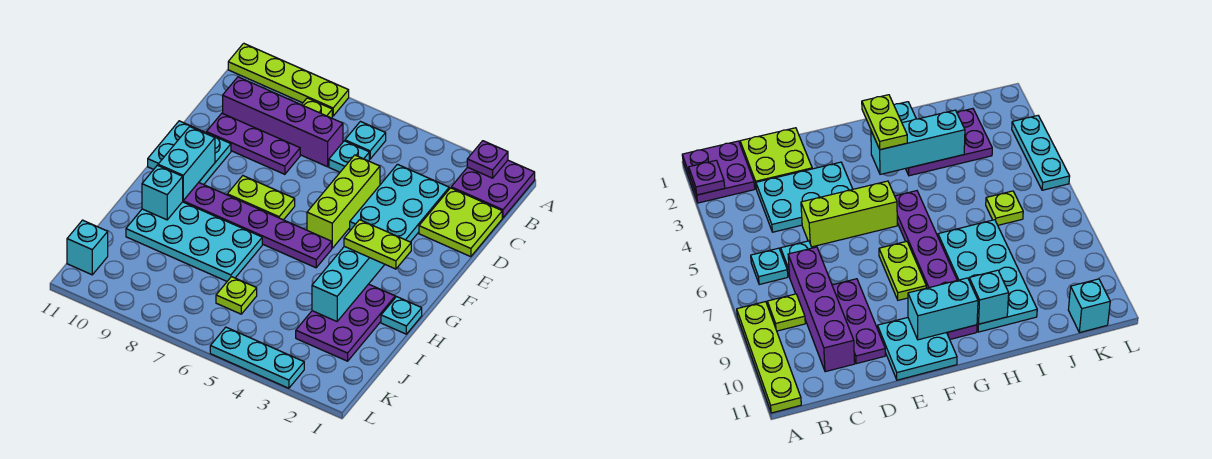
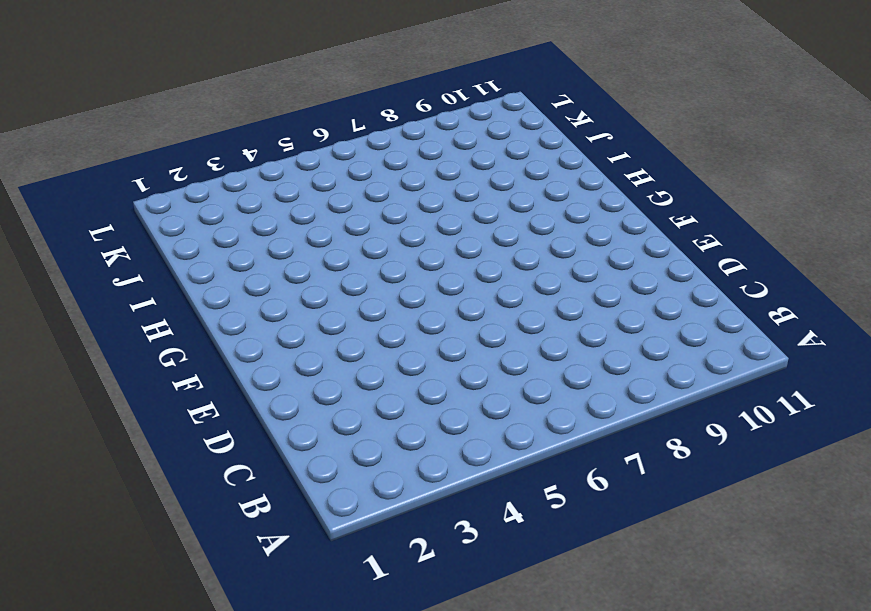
none -> purple plate A1:B2 level 1
none -> lime plate A8:A11 level 1
none -> cyan plate B6 level 1

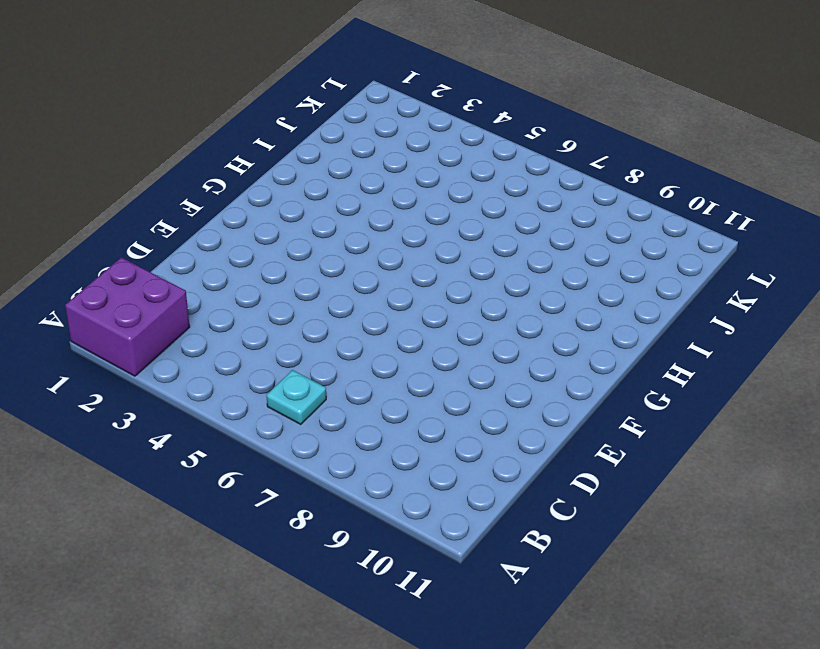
purple brick A1:B2 level 1 -> purple plate A1:B2 level 1
none -> lime plate A8:A11 level 1
none -> lime plate B8 level 1
none -> lime plate C1:D2 level 1

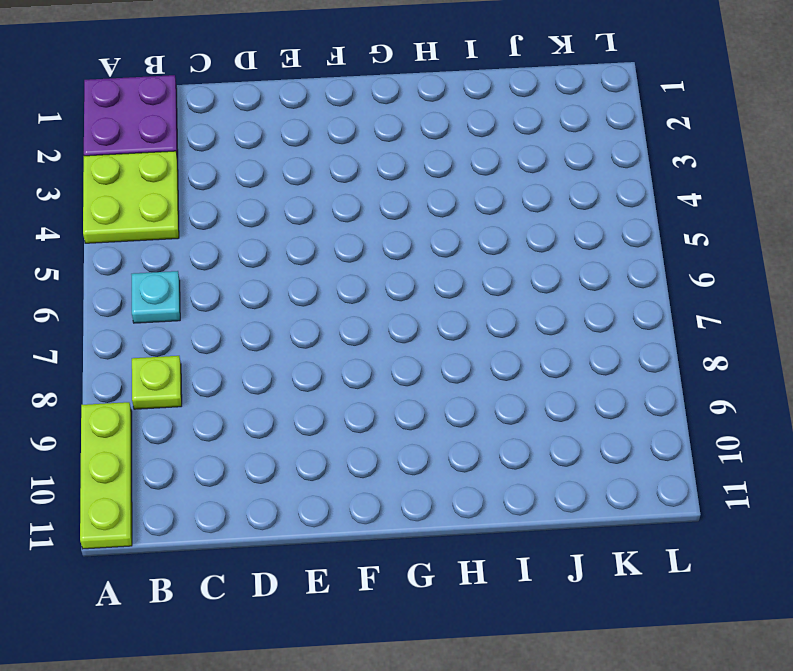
lime plate A3:B4 level 1 -> lime plate C1:D2 level 1
lime plate A9:A11 level 1 -> lime plate A8:A11 level 1
none -> cyan plate C3:E4 level 1
none -> cyan plate C6 level 1
none -> purple brick C7:C10 level 1

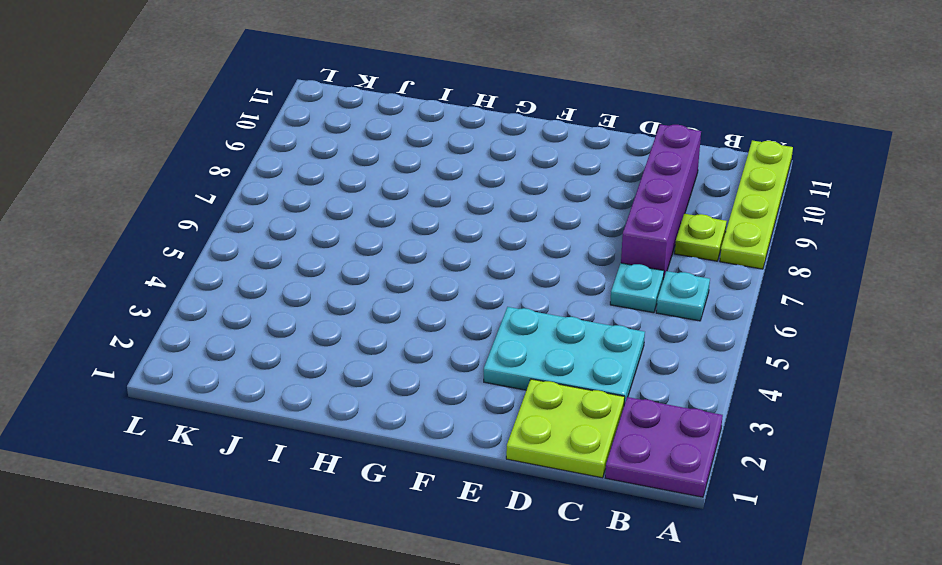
none -> lime brick D5:F5 level 1
none -> purple plate D8:D10 level 1
none -> cyan plate E10:F11 level 1

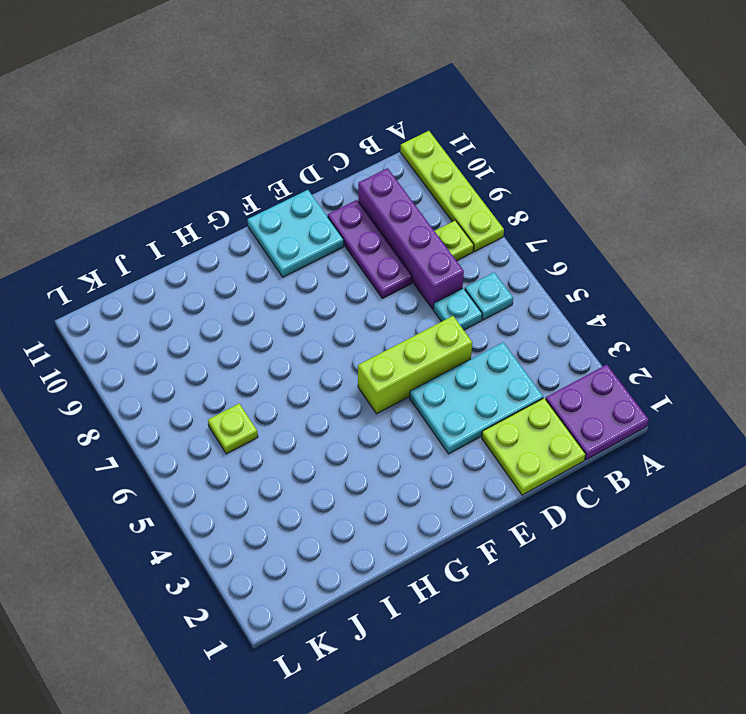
none -> lime plate F7:F8 level 1
none -> purple plate G5:G10 level 1
none -> cyan plate H1 level 1

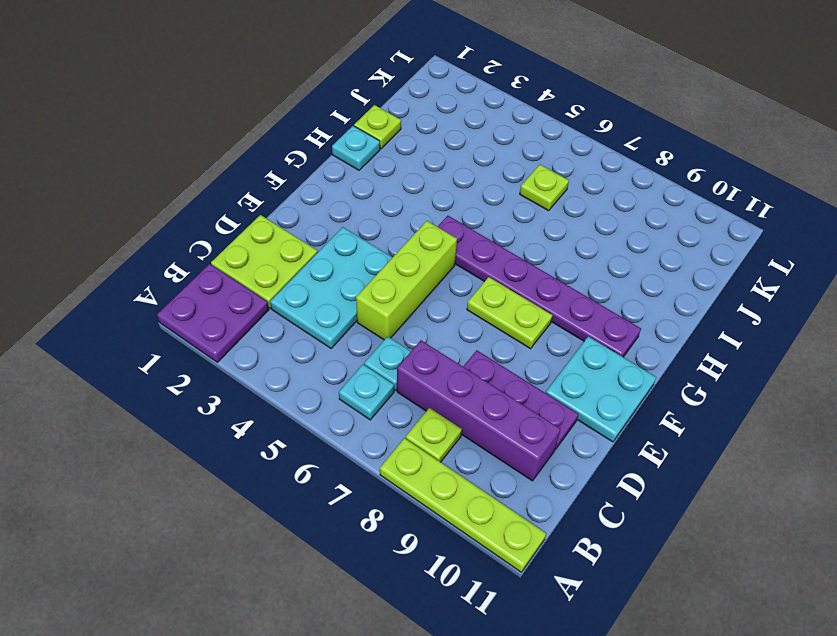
lime plate I1 level 1 -> none
none -> purple plate H2:J3 level 1
none -> cyan plate H7:I10 level 1
none -> cyan brick K11 level 1

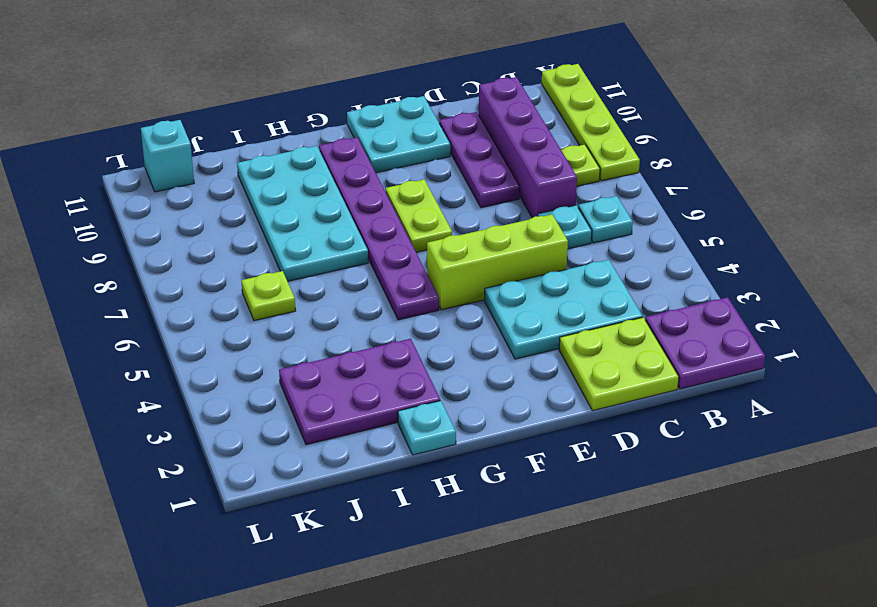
none -> cyan plate L3:L5 level 1
none -> purple plate A2 level 2
none -> cyan brick F10:G10 level 2

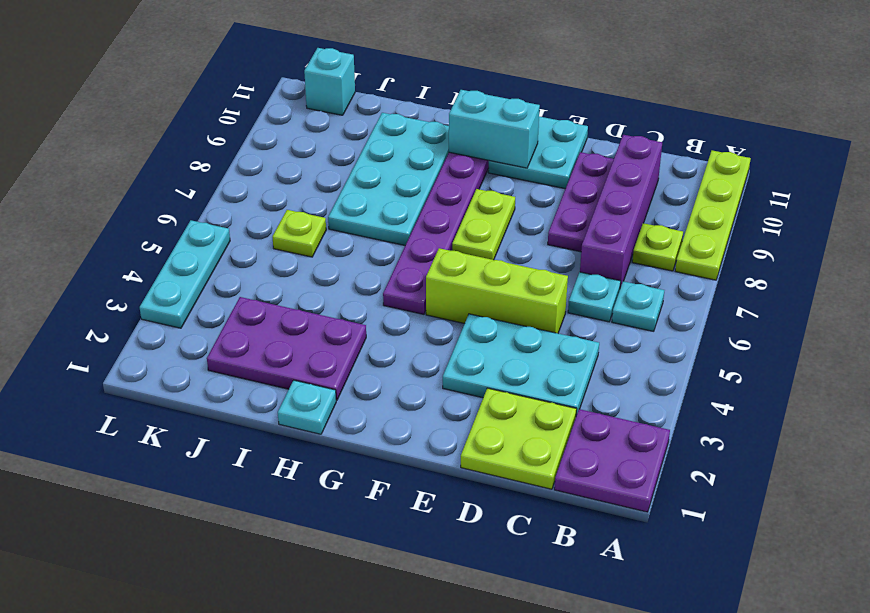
none -> purple plate A2 level 2
none -> cyan brick G3:I3 level 2
none -> cyan brick H10 level 2

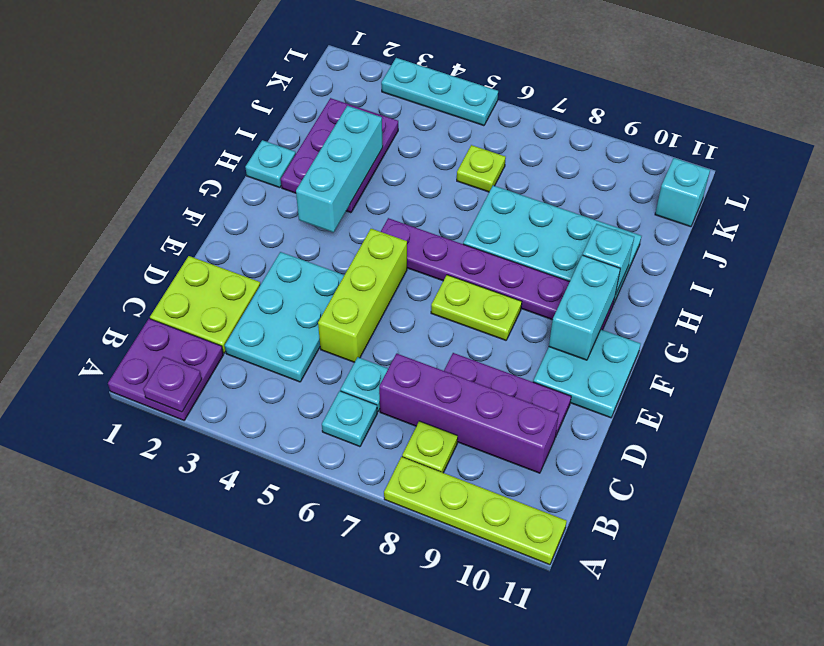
none -> lime plate G2:G3 level 3

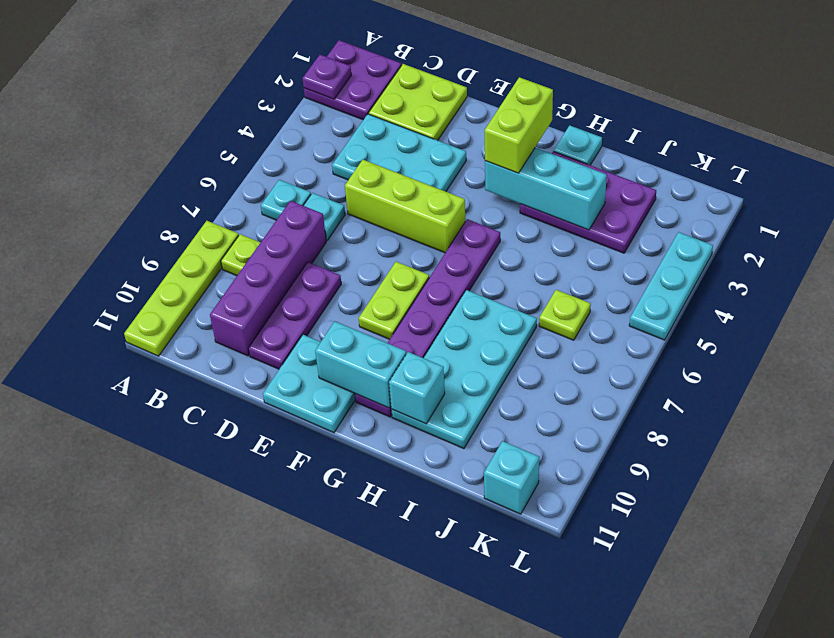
lime brick G2:G3 level 3 -> lime plate G2:G3 level 3

